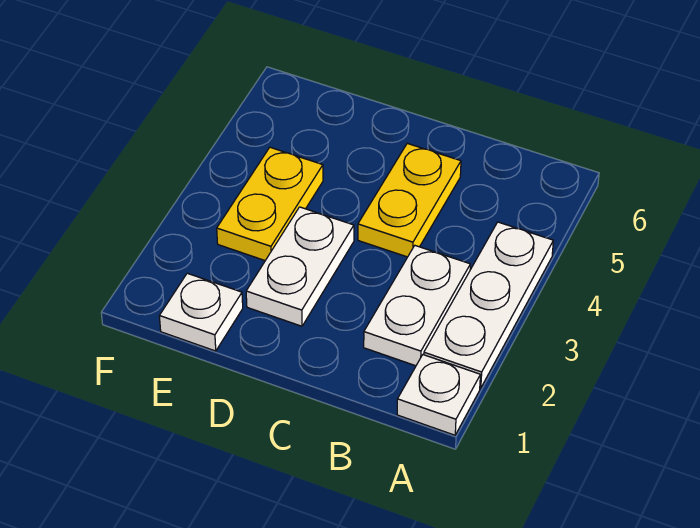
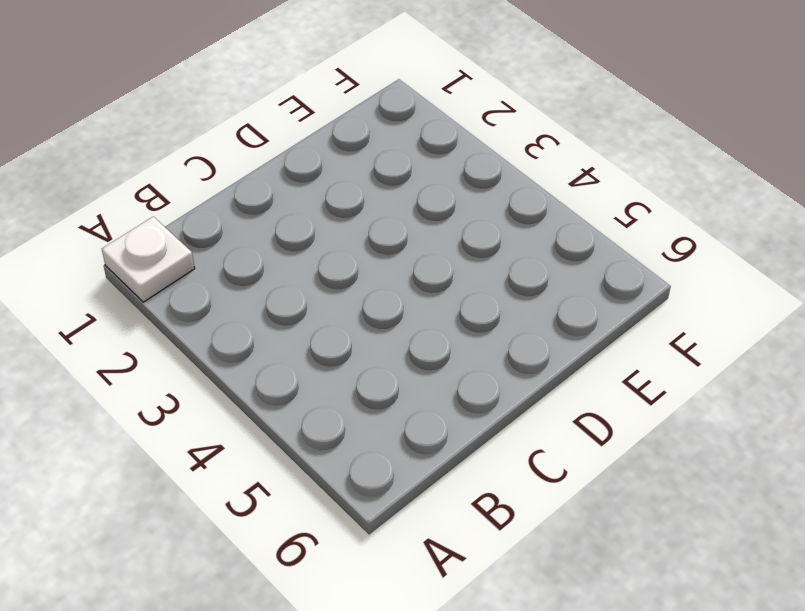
none -> white plate A2:A4 level 1
none -> white plate B2:B3 level 1

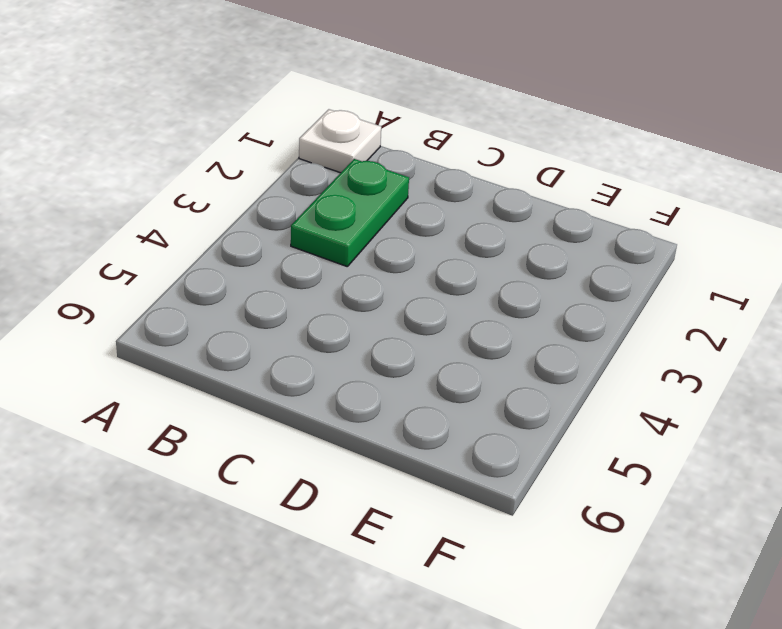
green plate B2:B3 level 1 -> white plate B2:B3 level 1
none -> white plate A2:A4 level 1
none -> yellow plate C4:C5 level 1

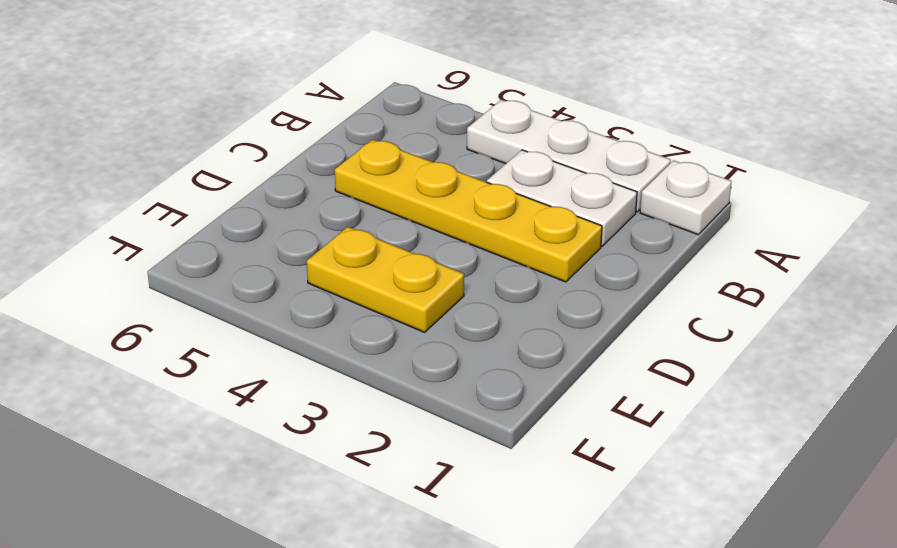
yellow plate C2:C5 level 1 -> yellow plate C4:C5 level 1
none -> white plate D2:D3 level 1
none -> white plate E1 level 1

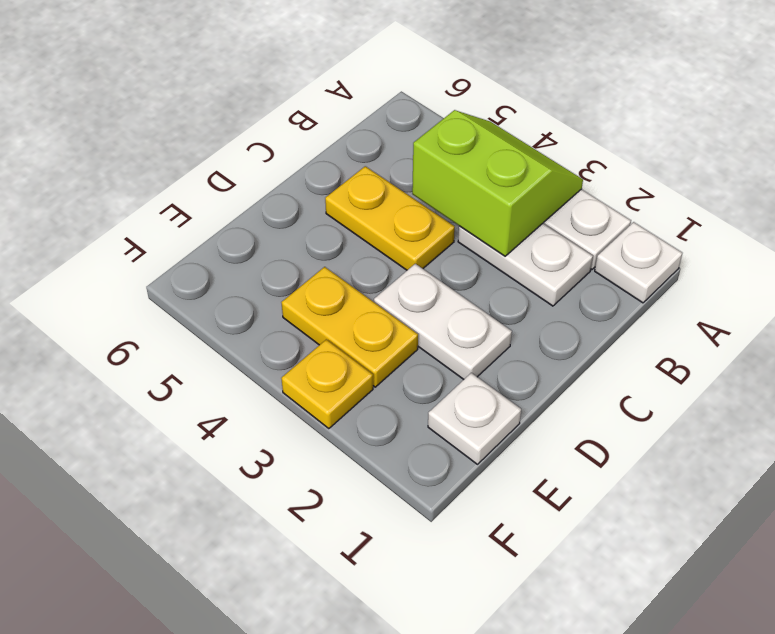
lime slope A3:B4 level 2 top B -> none
yellow plate F3 level 1 -> none

